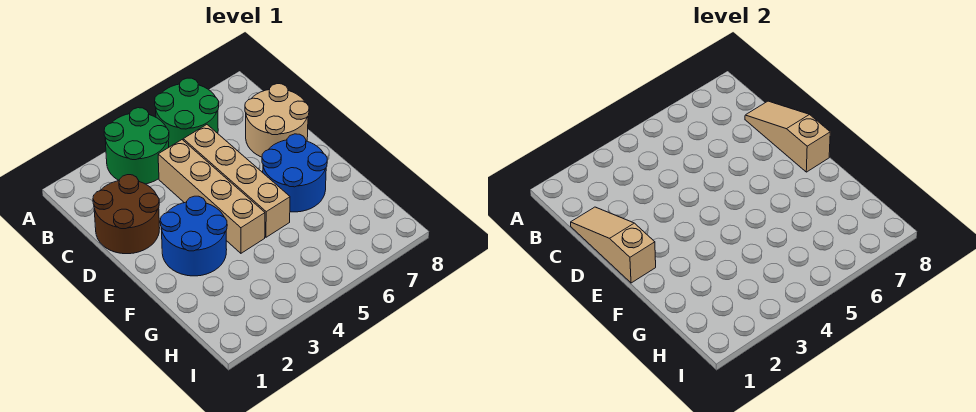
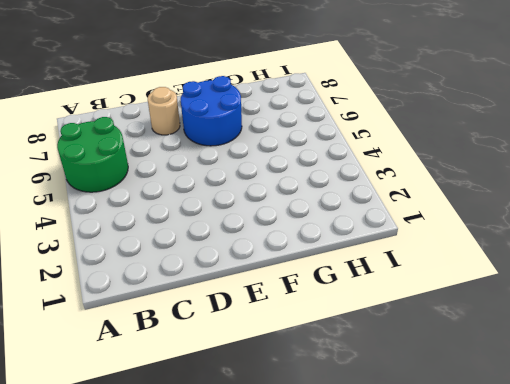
tan round brick D7 level 1 -> tan round brick C7:D8 level 1
none -> green round brick A3:B4 level 1
none -> brown round brick C1:D2 level 1

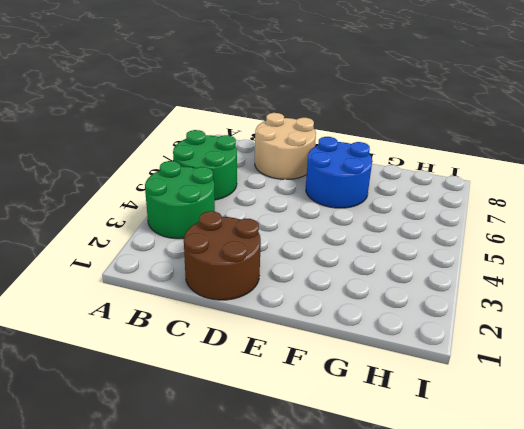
none -> tan brick C4:F4 level 1
none -> tan brick C5:F5 level 1

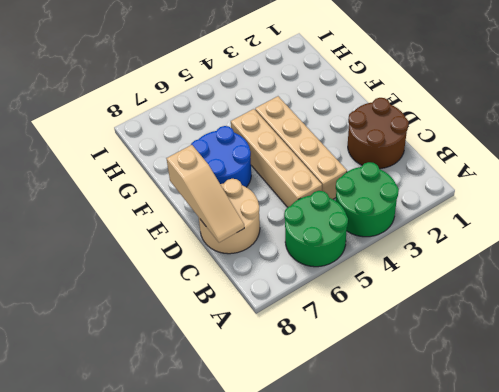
none -> blue round brick E2:F3 level 1
none -> tan slope C1:E1 level 2 top E

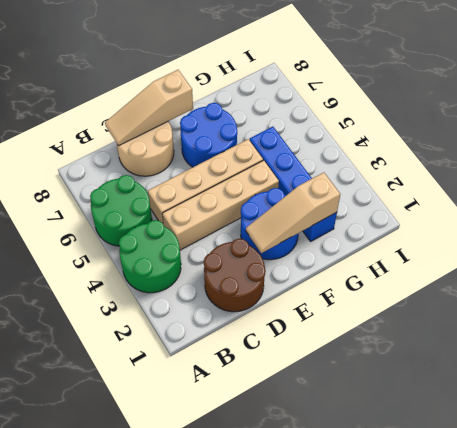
tan slope E2:G2 level 2 top G -> tan slope C1:E1 level 2 top E
blue brick G2:G5 level 1 -> none

